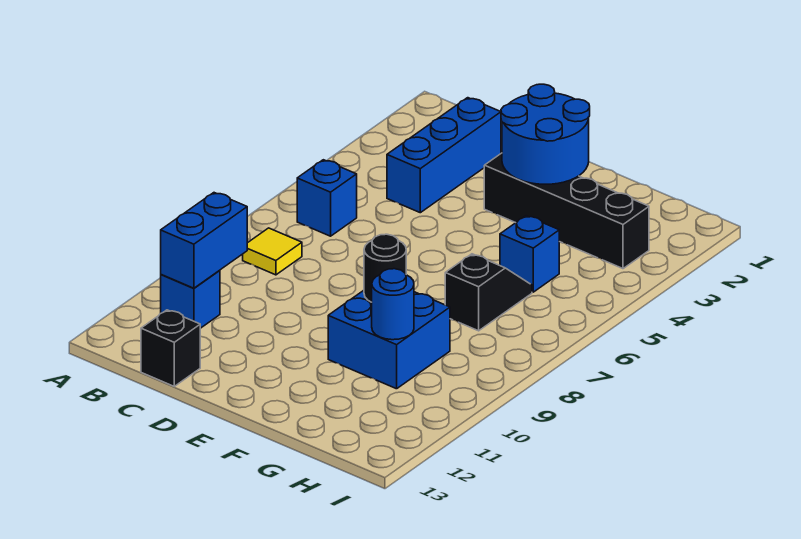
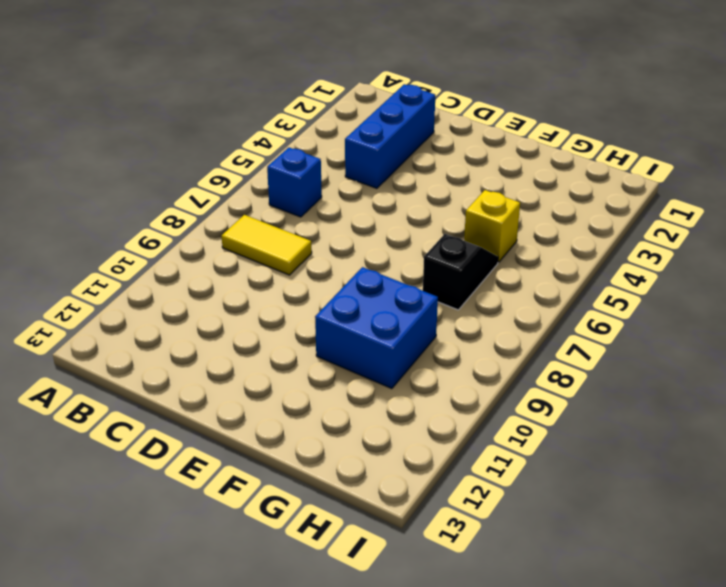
yellow tile B8:C8 level 1 -> yellow tile B8 level 1
yellow brick G5 level 1 -> blue brick G5 level 1
none -> blue brick B11 level 1
none -> black brick C13 level 1
none -> black brick E3:H3 level 1

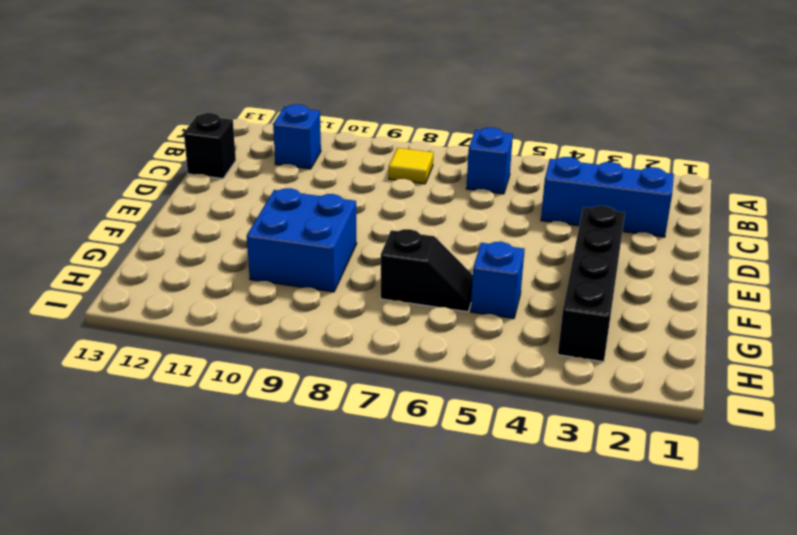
none -> blue brick B10:B11 level 2
none -> blue round brick E2:F3 level 2
none -> black round brick F9 level 2

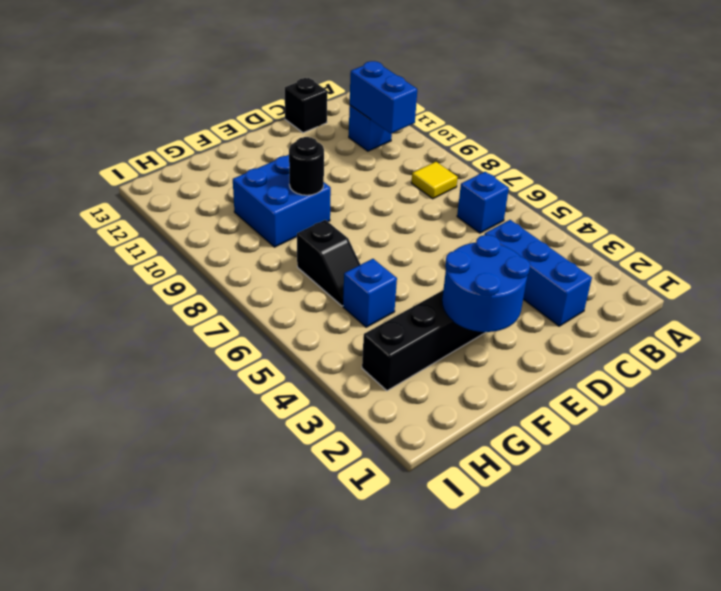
none -> blue round brick G10 level 2

